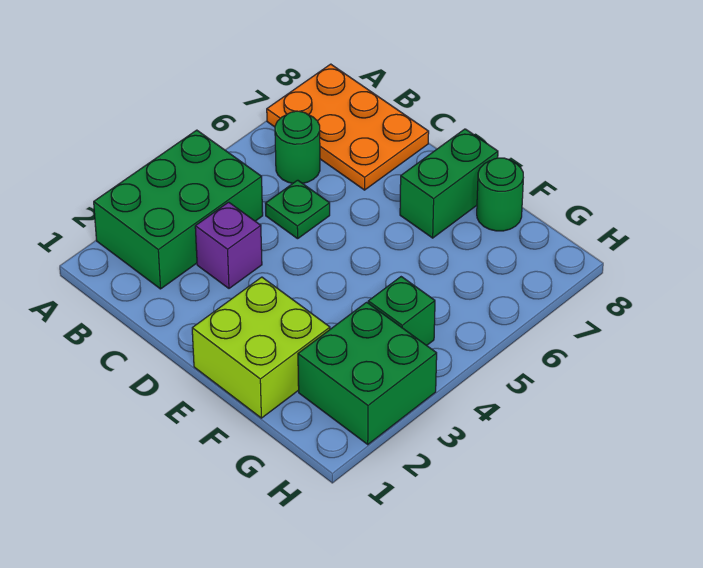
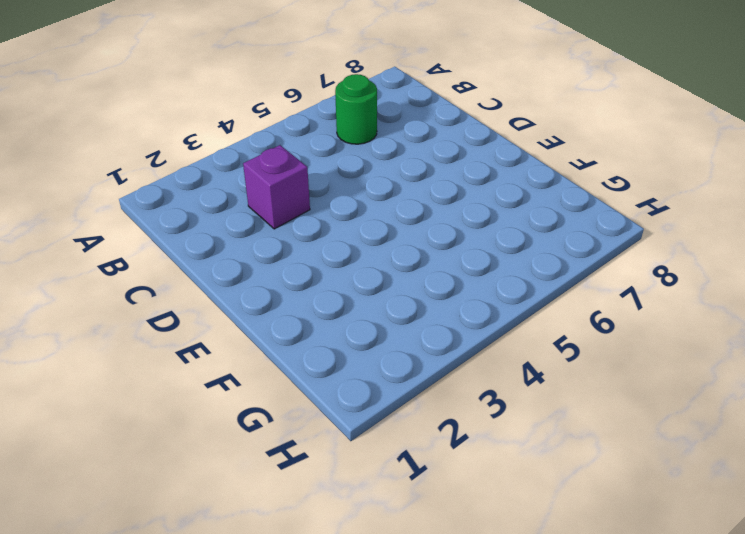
none -> green brick A2:B4 level 1
none -> orange plate A7:C8 level 1

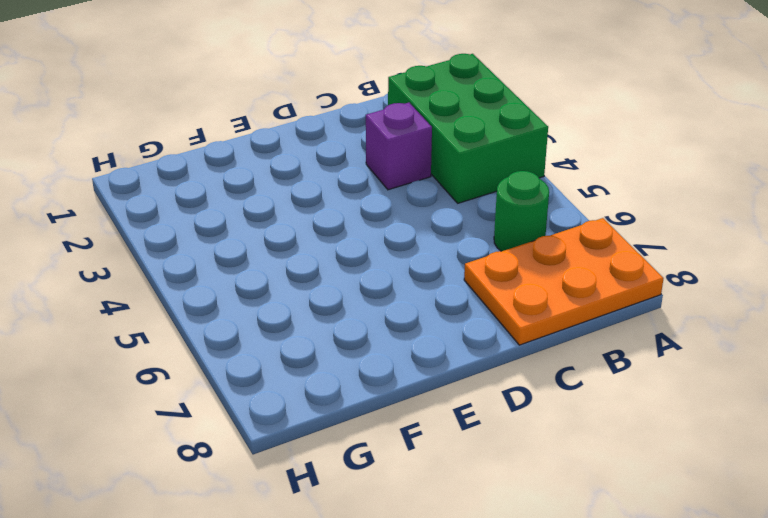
none -> green plate C5 level 1
none -> lime brick E1:F2 level 1

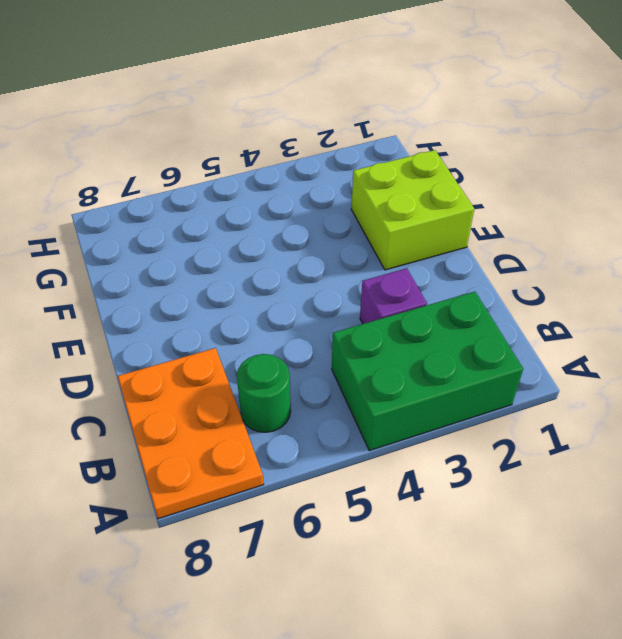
none -> green plate C5 level 1
none -> green brick E7:E8 level 1

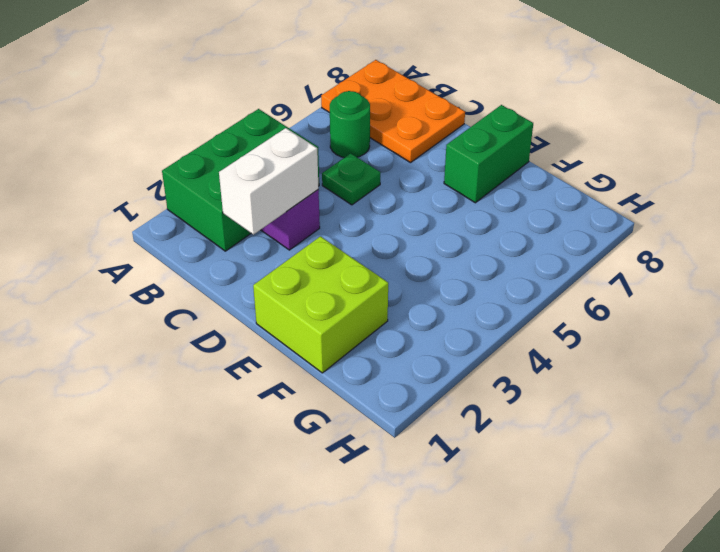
white brick C2:C3 level 2 -> none
none -> green round brick F8 level 1
none -> green brick G2:H3 level 1

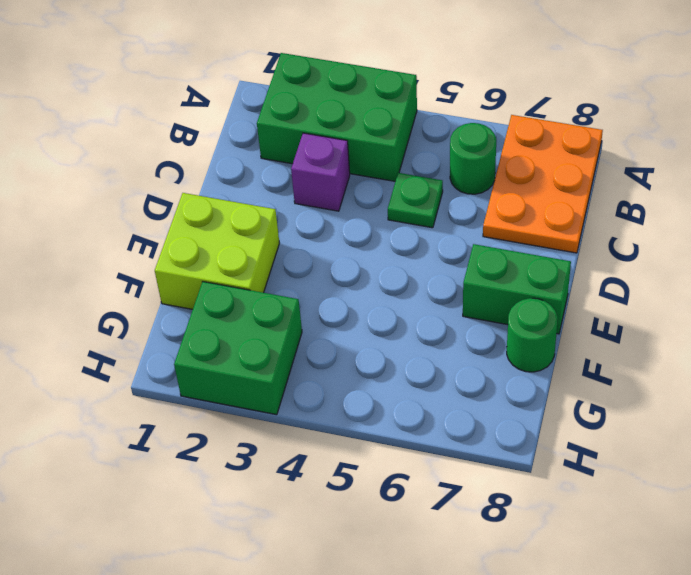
none -> green brick G4 level 1

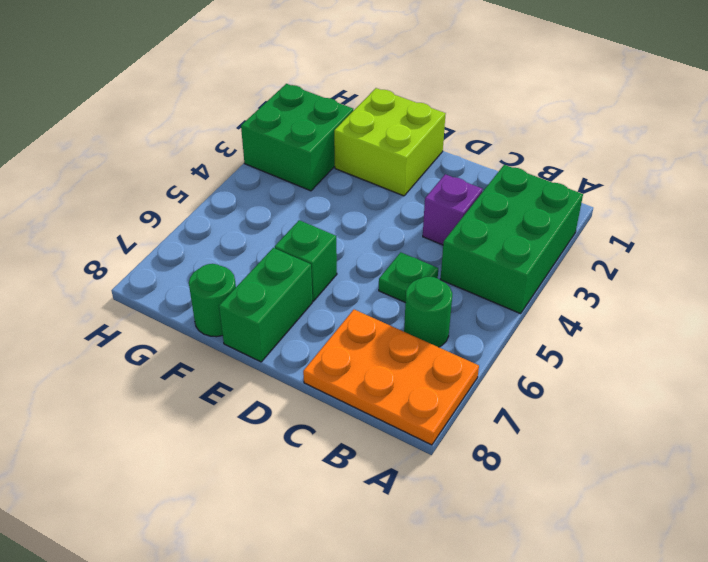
green brick E6 level 1 -> green brick G4 level 1

